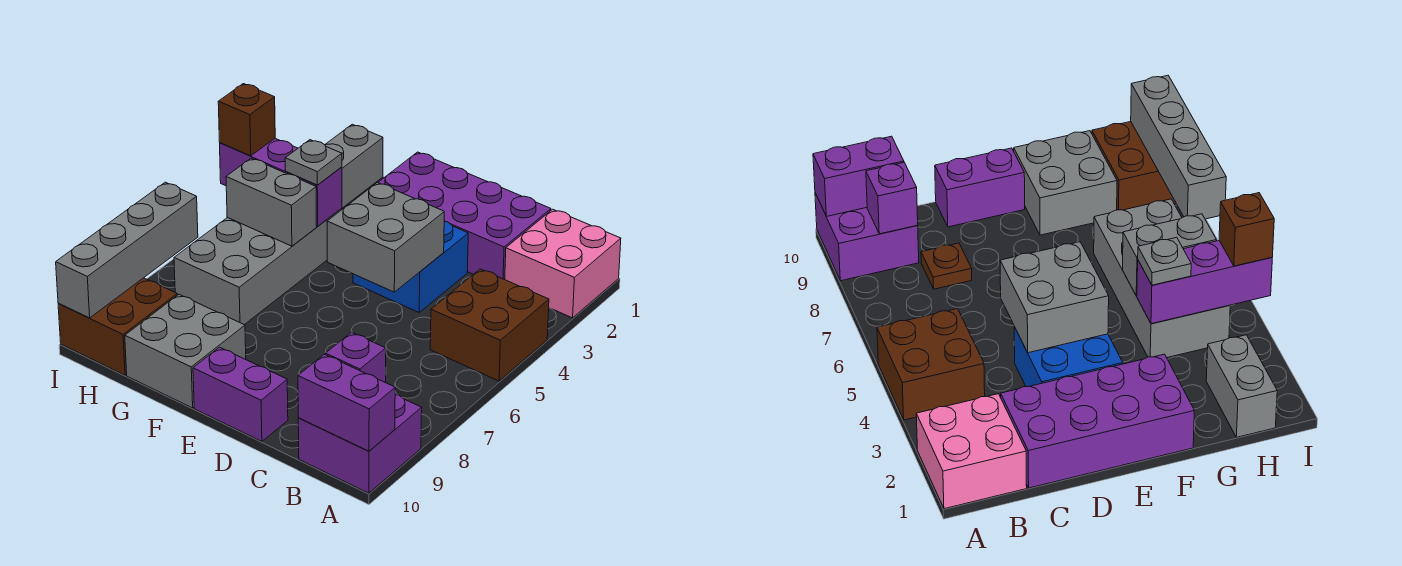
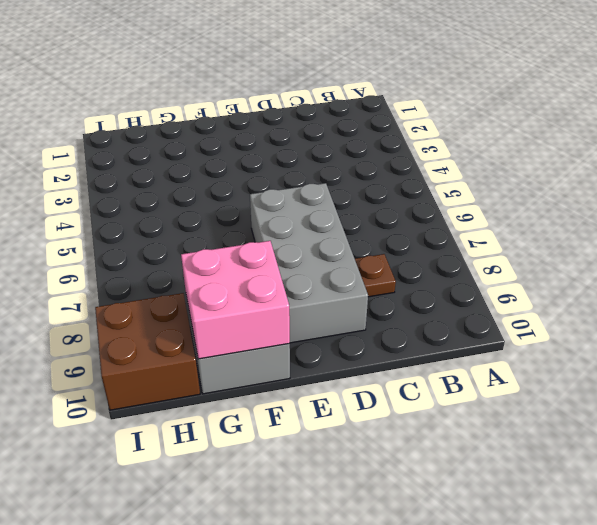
grey brick D6:E9 level 1 -> grey brick G4:H7 level 1
pink brick F9:G10 level 2 -> pink brick A1:B2 level 1
none -> brown brick A4:B5 level 1
none -> purple brick A9:B10 level 1
none -> purple brick C1:F2 level 1

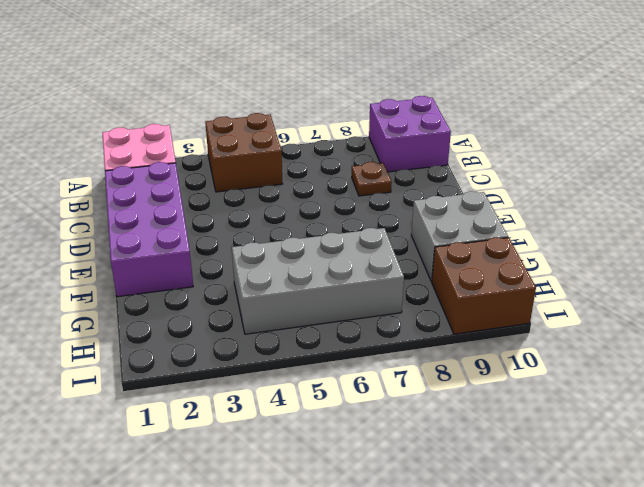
none -> blue brick D3:E4 level 1
none -> purple brick D10:E10 level 1
none -> grey brick H1:H2 level 1

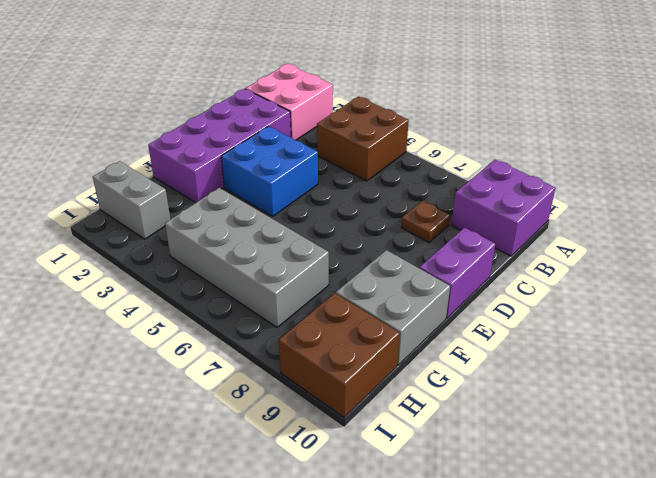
none -> purple brick A10:B10 level 2
none -> purple brick B9 level 2
none -> grey brick D4:E5 level 2

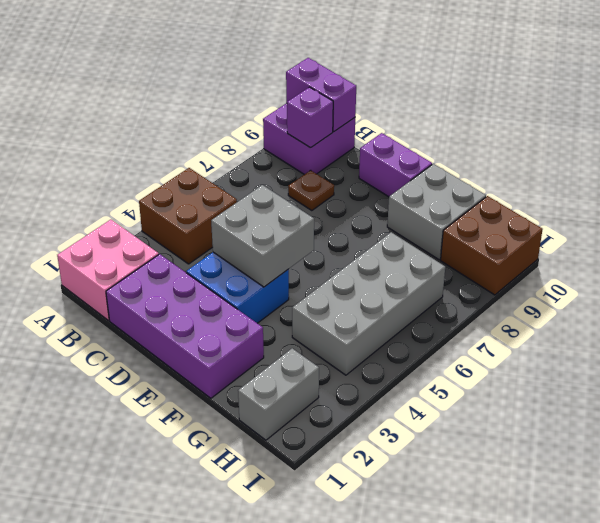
none -> purple brick G4:I4 level 2
none -> grey brick G5:H5 level 2
none -> grey brick I7:I10 level 2

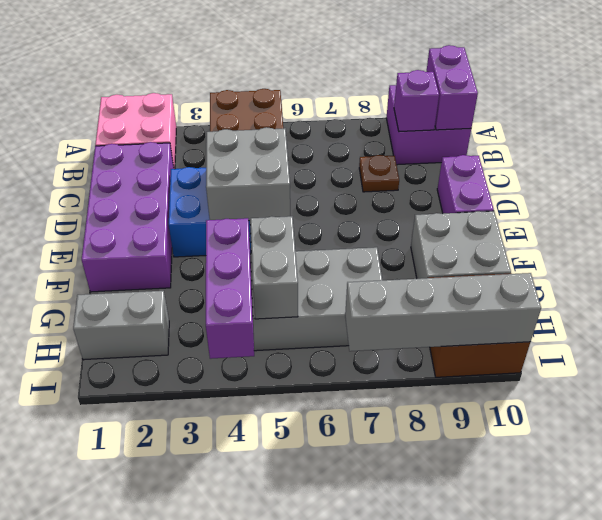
none -> grey plate G4 level 3
none -> brown brick I4 level 3

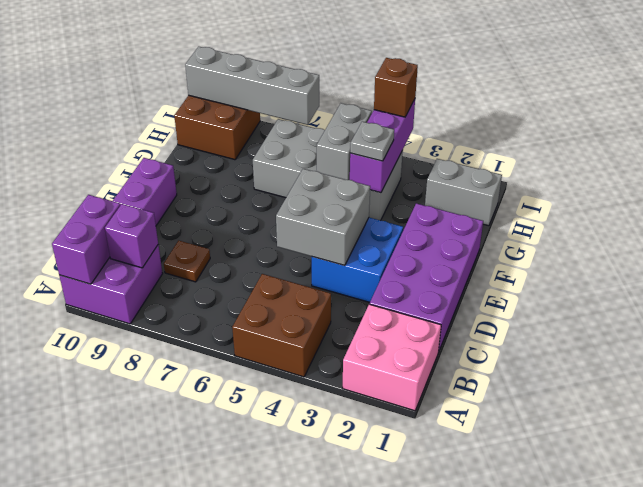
none -> grey brick F9:G10 level 1

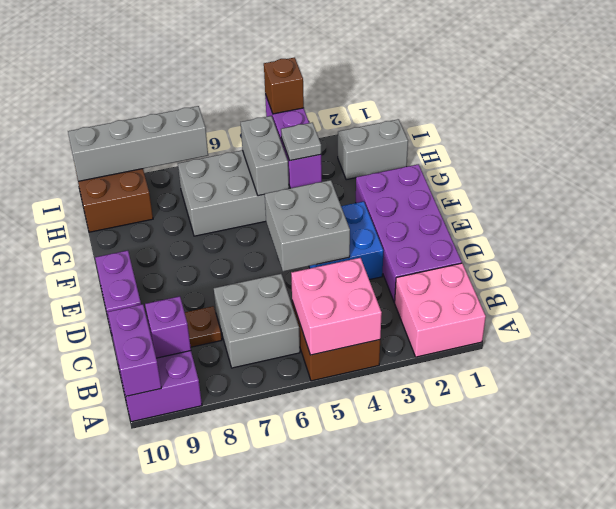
pink brick A4:B5 level 2 -> none
grey brick B6:C7 level 1 -> grey brick F9:G10 level 1

